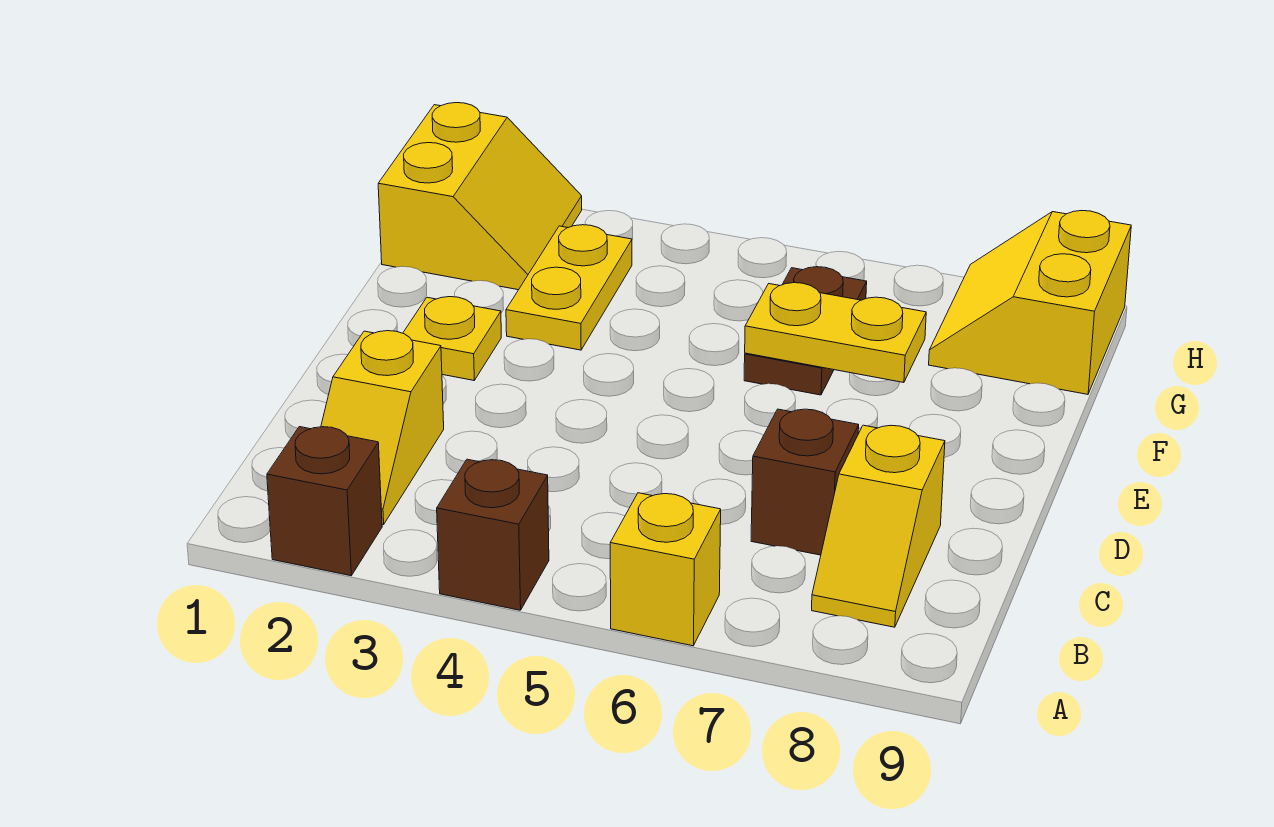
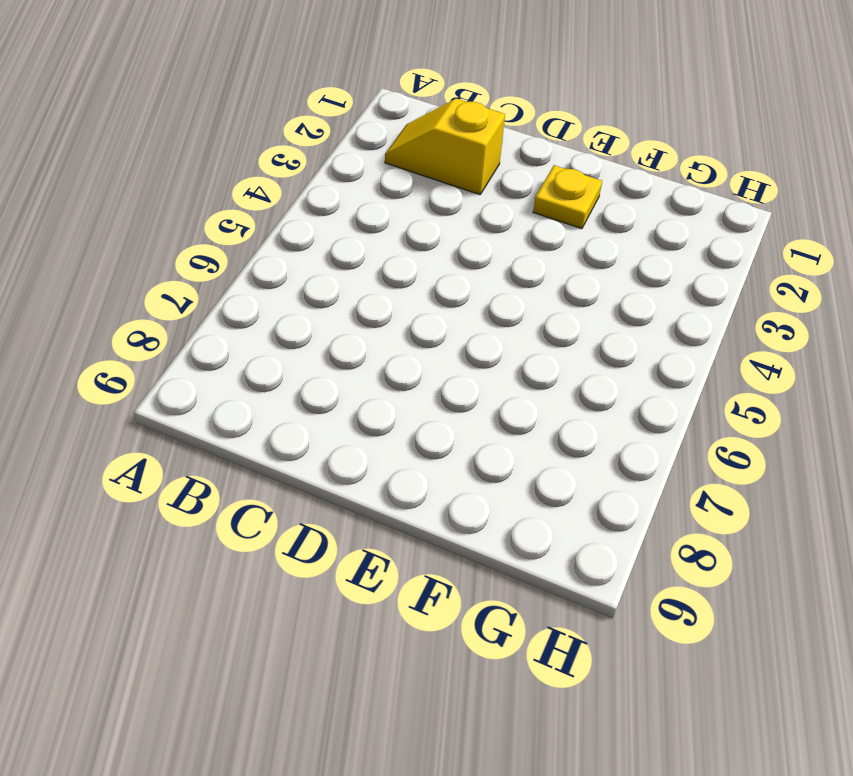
none -> brown brick A2 level 1
none -> brown brick A4 level 1
none -> yellow brick A6 level 1

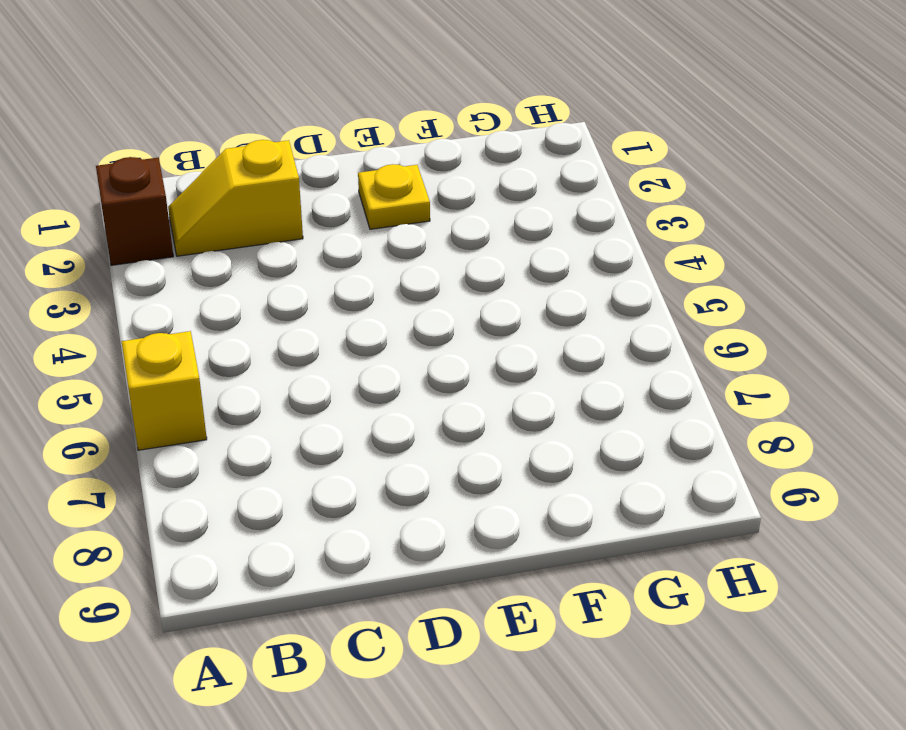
none -> brown brick A4 level 1
none -> yellow slope B8:C8 level 1 top C
none -> brown brick C7 level 1

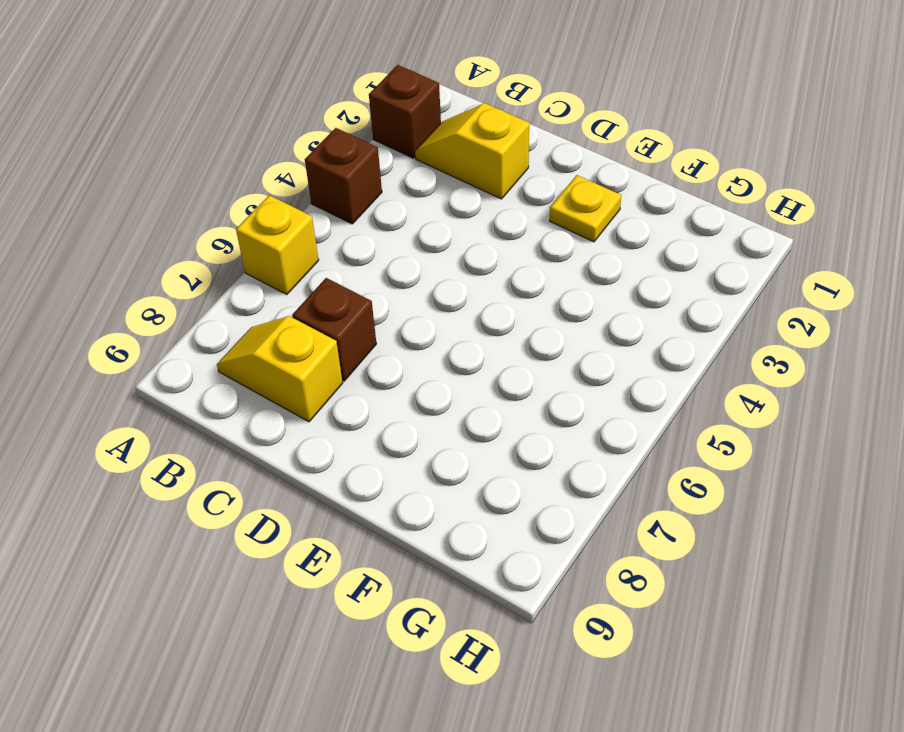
none -> yellow plate F3:G3 level 1
none -> brown plate F6:G6 level 1
none -> yellow slope G1:H2 level 1 top 1

